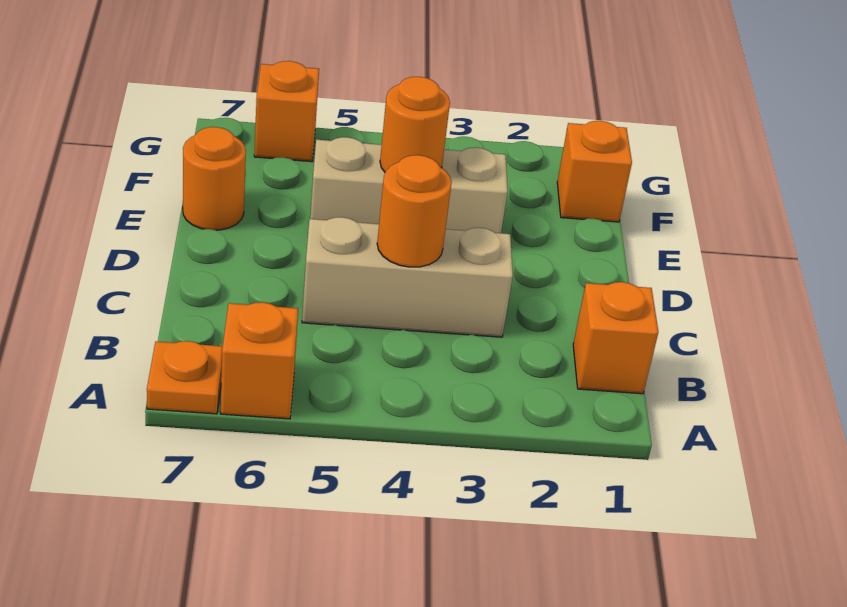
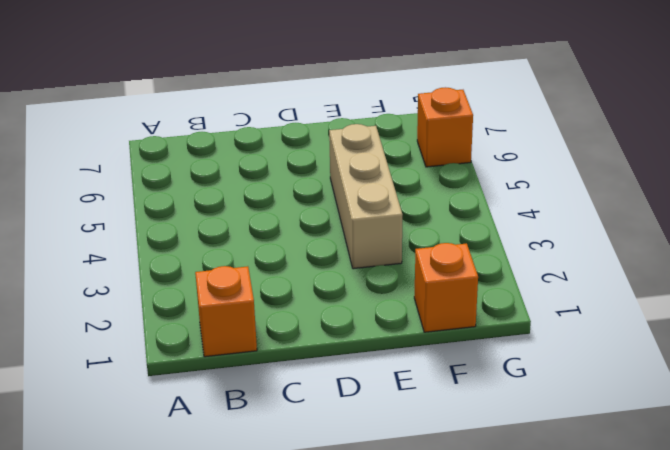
none -> orange brick A6 level 1
none -> orange plate A7 level 1

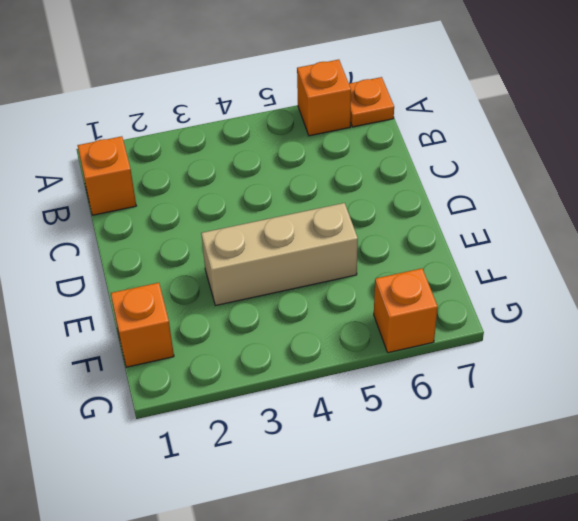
none -> tan brick C3:C5 level 1
none -> orange round brick E7 level 1

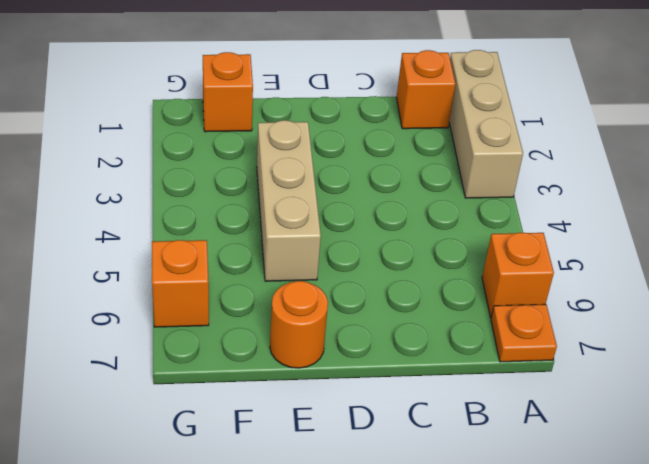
tan brick A1:A3 level 1 -> tan brick C3:C5 level 1
none -> orange round brick C4 level 2
none -> orange round brick E4 level 2

